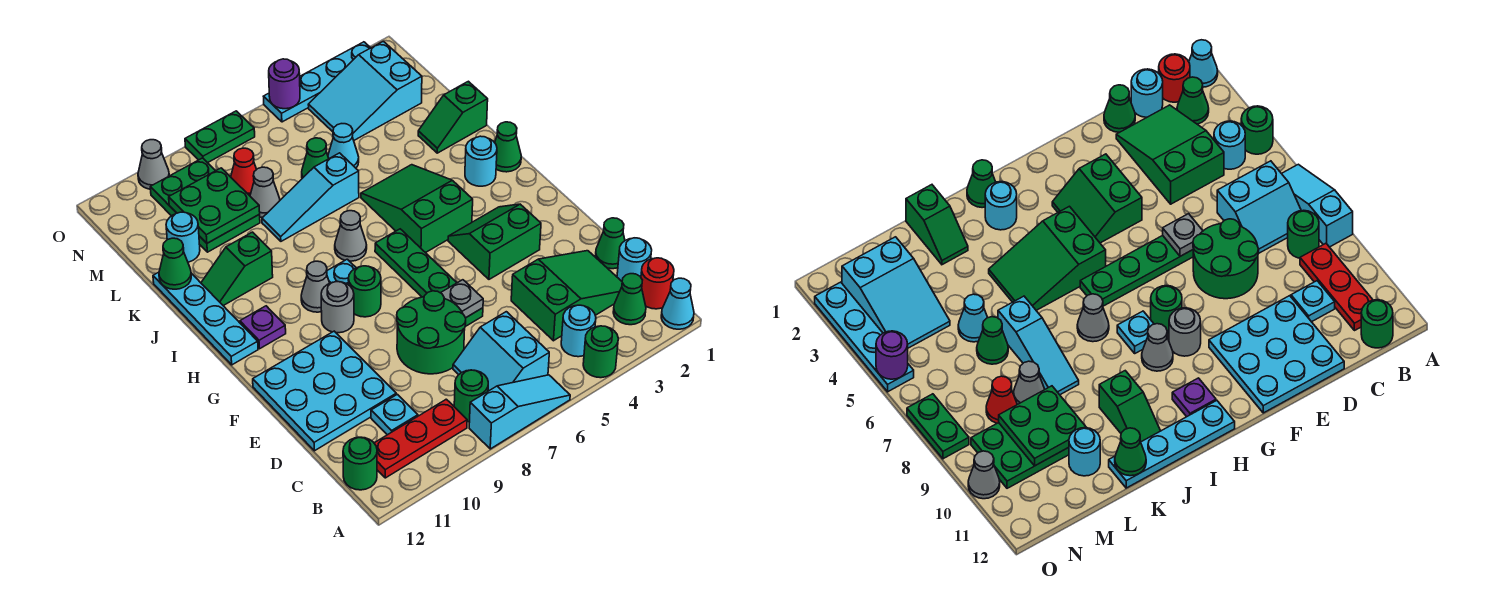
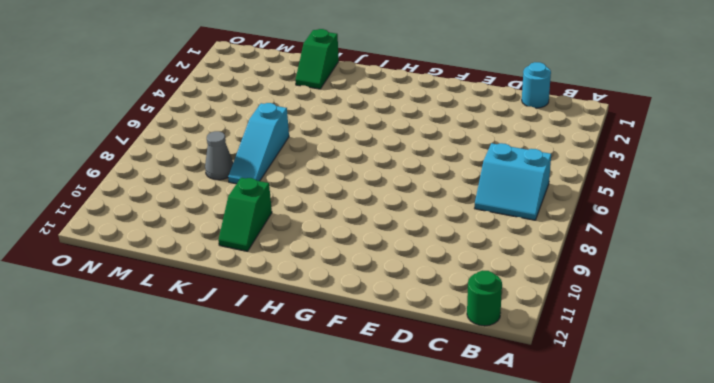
none -> cyan cone A1 level 1
none -> green round brick A4 level 1
none -> cyan slope A6:A8 level 1 top 8
none -> red round brick B1 level 1

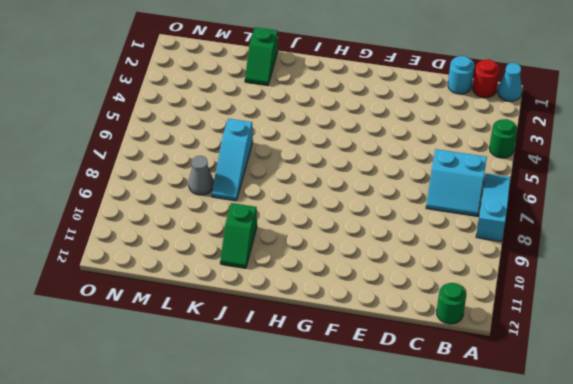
none -> green cone B2 level 1
none -> cyan round brick B4 level 1
none -> green round brick B8 level 1
none -> red plate B9:B11 level 1

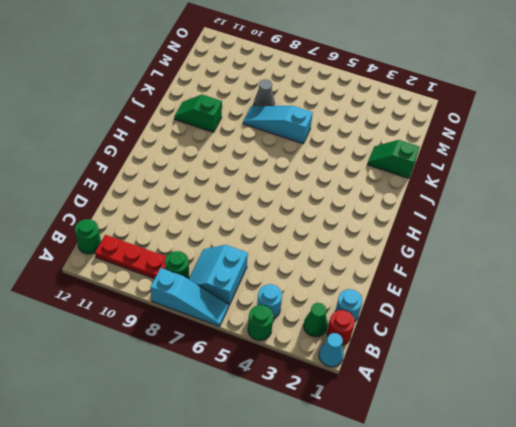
none -> green slope C2:D4 level 1 top 4
none -> cyan plate C10 level 1
none -> green cone D1 level 1
none -> green round brick D7:E8 level 1

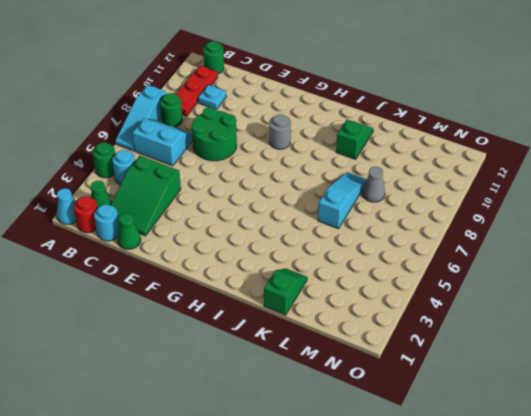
none -> cyan plate D10:F12 level 1
none -> green plate E6:H6 level 1
none -> green slope F3:G4 level 1 top F
none -> green round brick G8 level 1

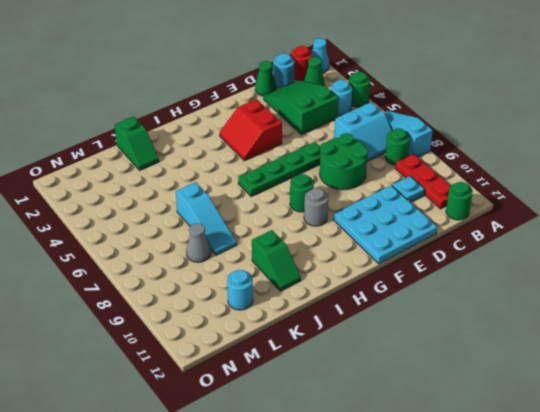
red slope F3:G4 level 1 top F -> green slope F3:G4 level 1 top F
none -> green slope H4:J5 level 1 top H
none -> cyan plate H8 level 1
none -> grey cone H9 level 1
none -> purple plate H11 level 1

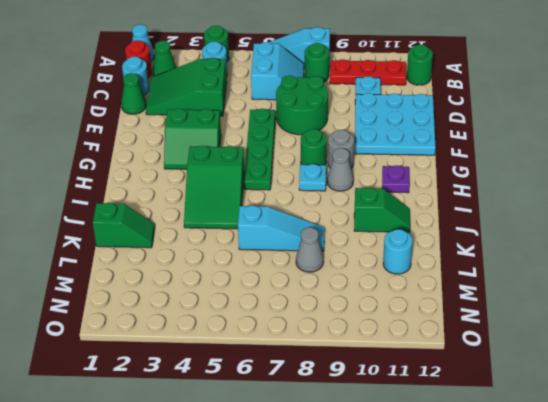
none -> cyan plate H12:K12 level 1
none -> green cone I1 level 1
none -> cyan round brick I2 level 1
none -> grey cone I7 level 1

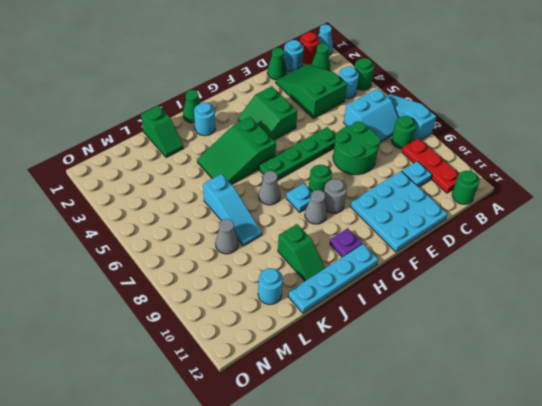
none -> cyan cone L5 level 1
none -> green cone L6 level 1
none -> green plate L9:N10 level 1
none -> cyan slope M2:N4 level 1 top 2

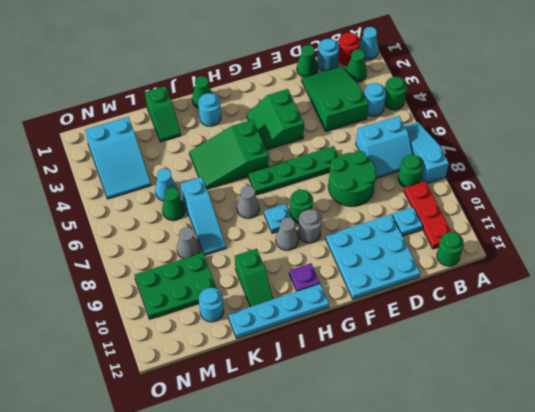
none -> red cone M8 level 1
none -> cyan plate O2:O5 level 1
none -> green plate O7:O8 level 1
none -> grey cone O10 level 1

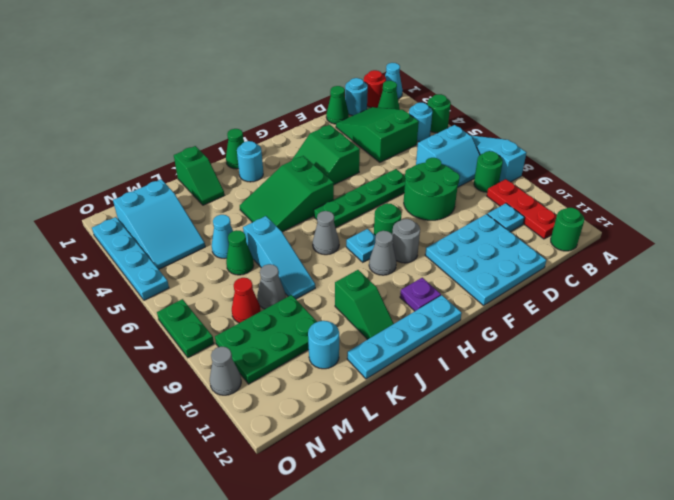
none -> grey plate E6 level 2
none -> green cone K12 level 2
none -> green plate L9:M10 level 2
none -> purple round brick O5 level 2

